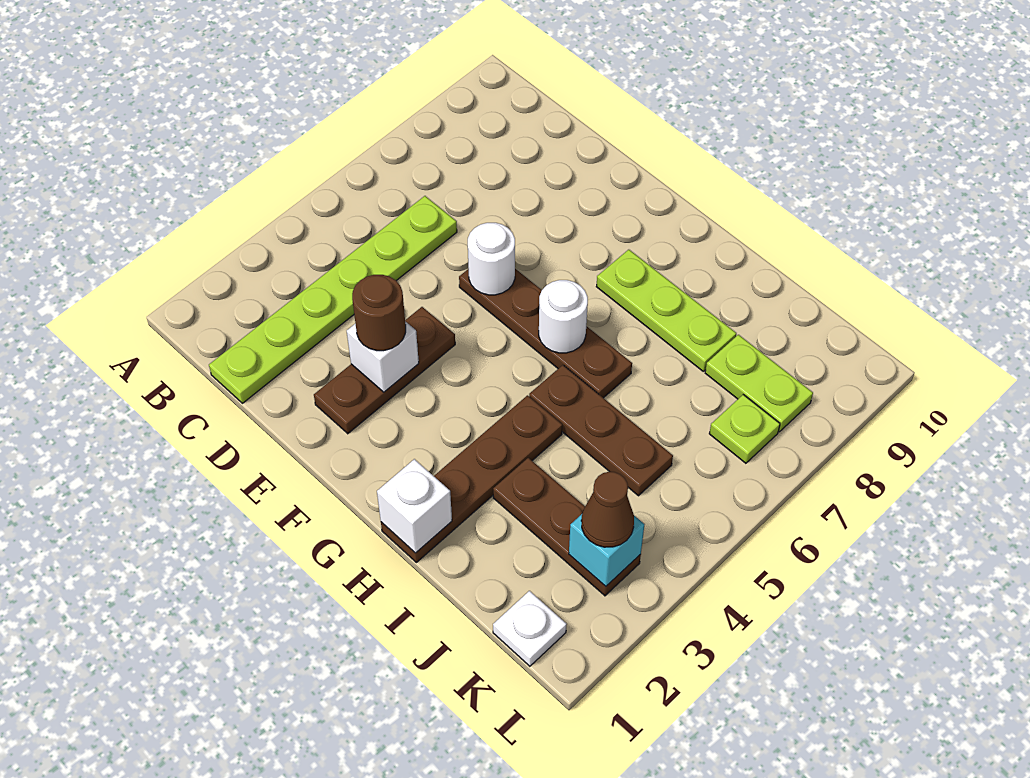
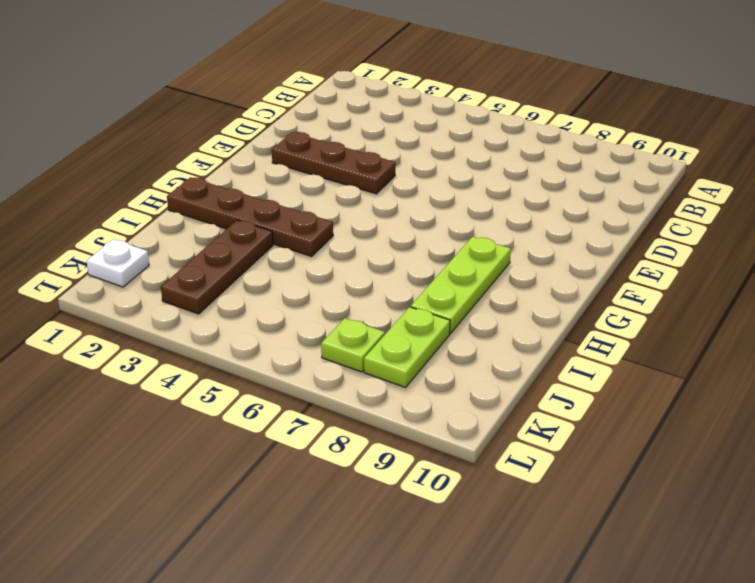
none -> lime plate C1:C6 level 1
none -> brown plate E6:H6 level 1
none -> brown plate H5:J5 level 1

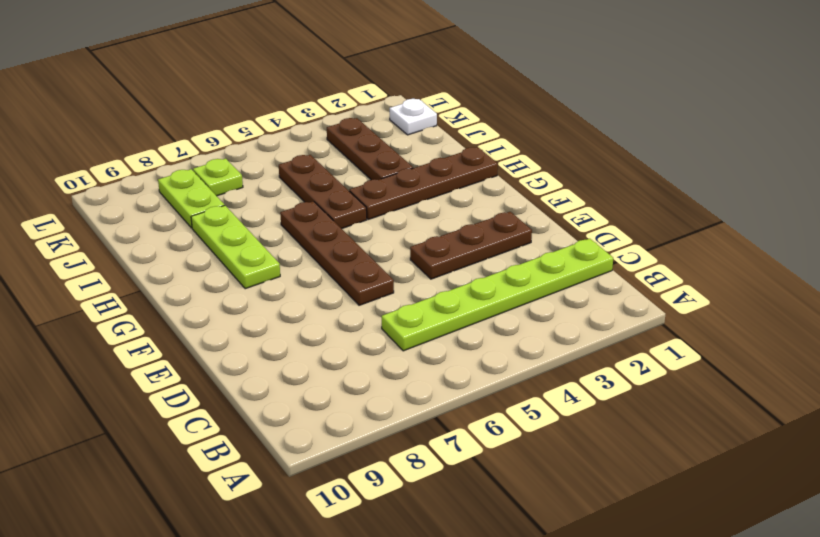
none -> white brick E3 level 2
none -> white round brick E6 level 2
none -> white round brick G6 level 2

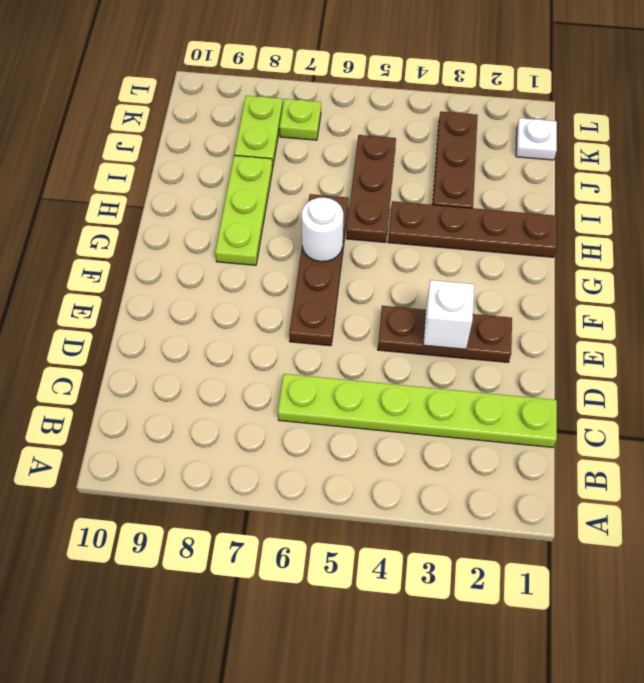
none -> white round brick E6 level 2
none -> white brick H1 level 2
none -> cyan brick K3 level 2

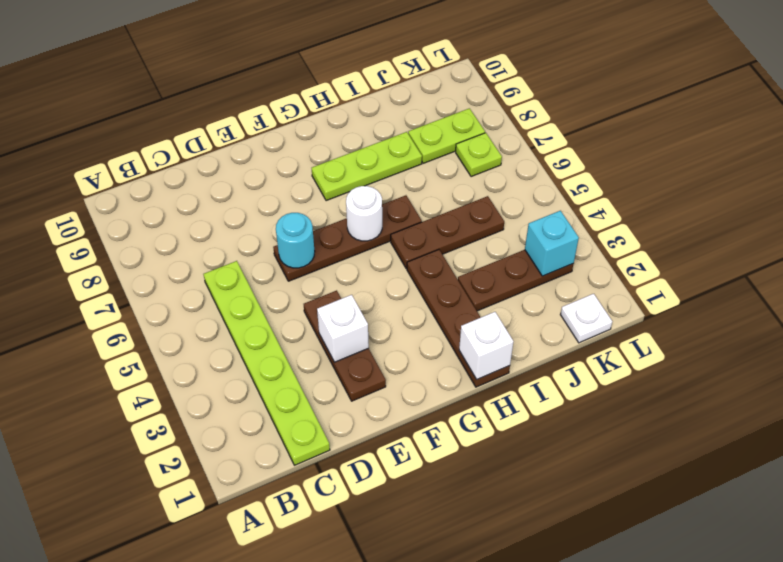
cyan round brick E6 level 2 -> white round brick E6 level 2
none -> brown round brick E3 level 3
none -> brown cone K3 level 3

